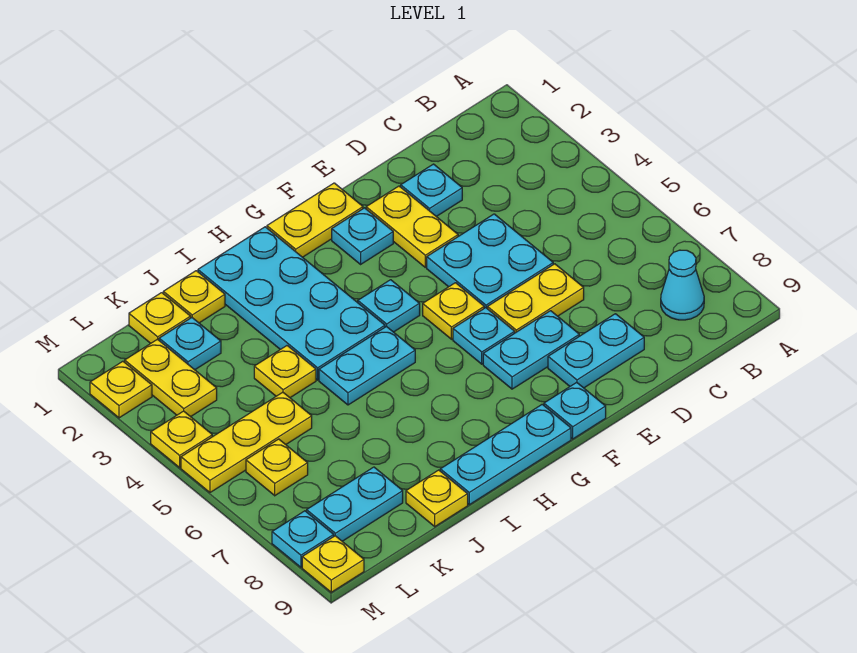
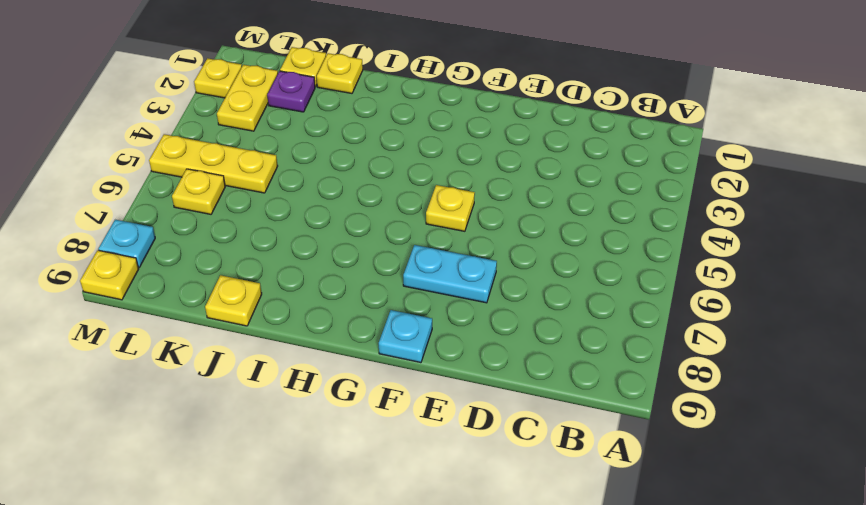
purple plate K2 level 1 -> cyan plate K2 level 1
none -> cyan cone B8 level 1
none -> cyan plate D2 level 1
none -> cyan plate D4:E5 level 1

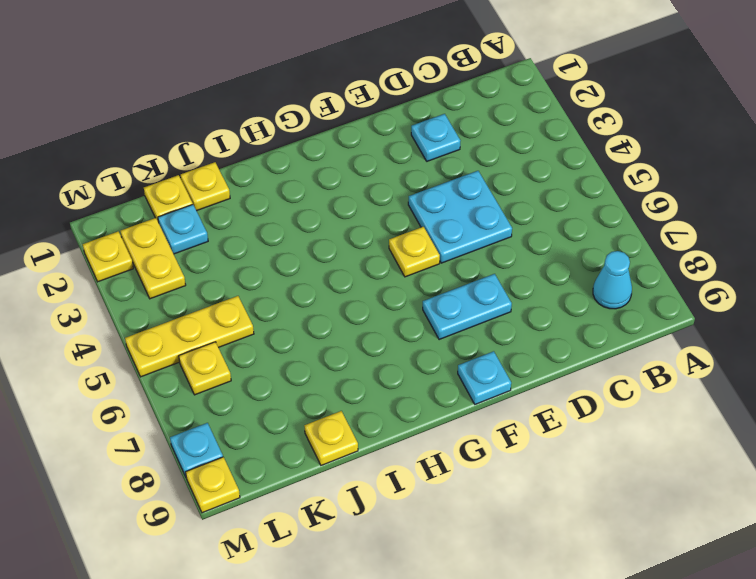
none -> yellow plate D6:E6 level 1
none -> cyan plate D8:E8 level 1
none -> yellow plate E2:E3 level 1

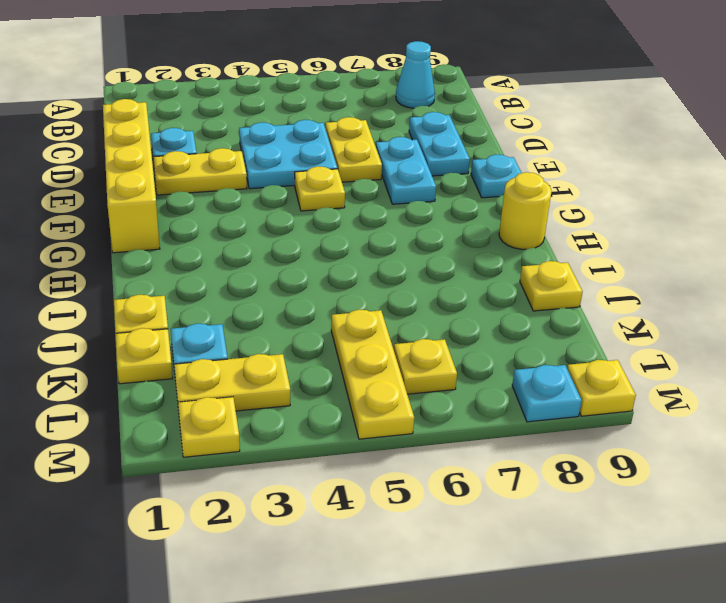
yellow brick D1:G1 level 1 -> yellow plate F1:G1 level 1
yellow round brick H9 level 1 -> cyan plate G9:I9 level 1
none -> cyan plate F2 level 1
none -> cyan plate F6 level 1
none -> cyan plate G4 level 1

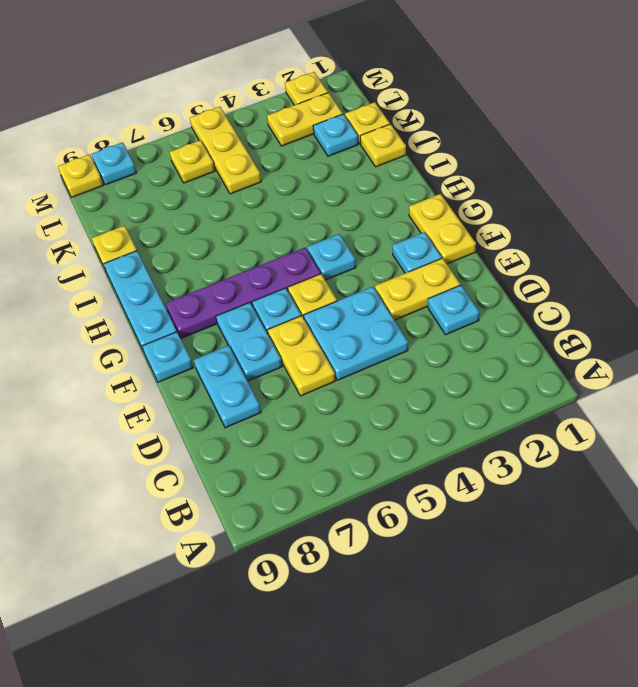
purple plate G5:G8 level 1 -> none
none -> cyan cone B8 level 1
none -> cyan plate H1:I4 level 1
none -> cyan plate H5:I5 level 1

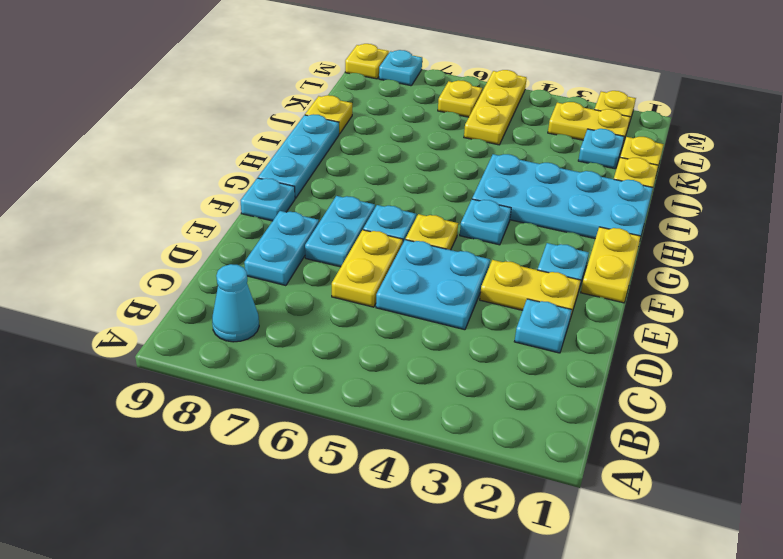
none -> cyan plate H5:I5 level 1
none -> yellow plate J4 level 1
none -> cyan plate K8:L8 level 1

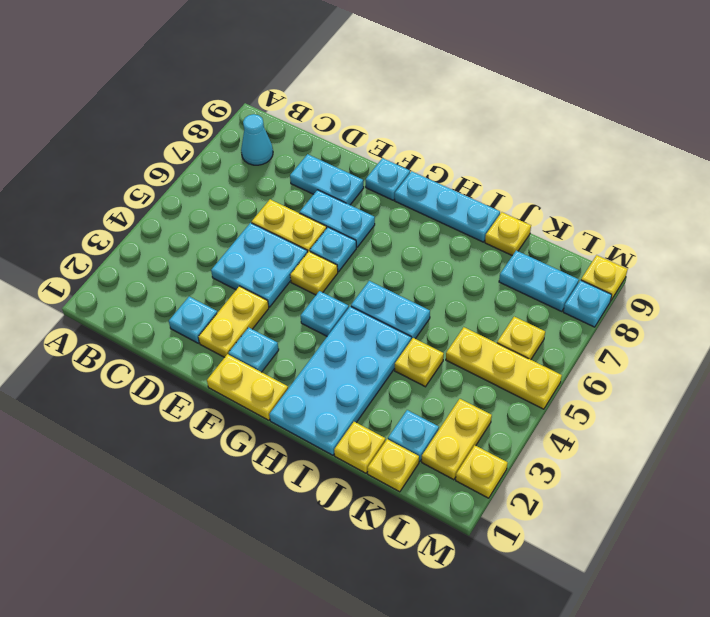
none -> yellow plate M4 level 1

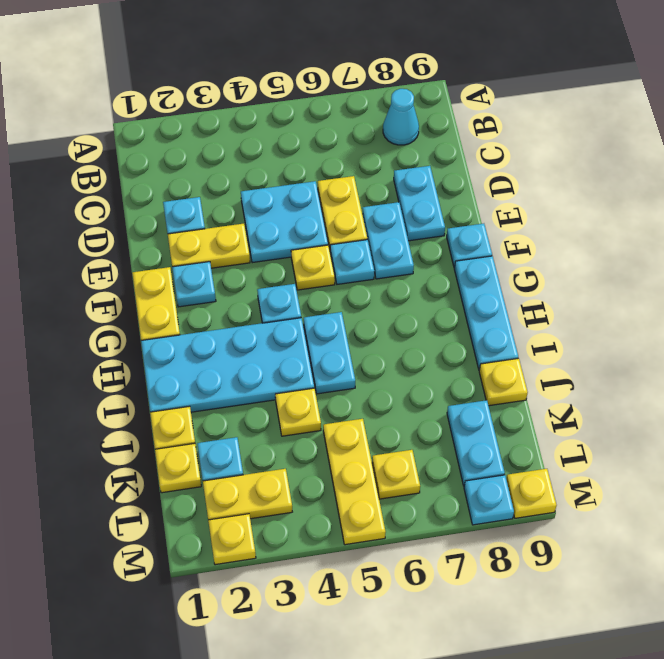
none -> yellow plate M4 level 1

